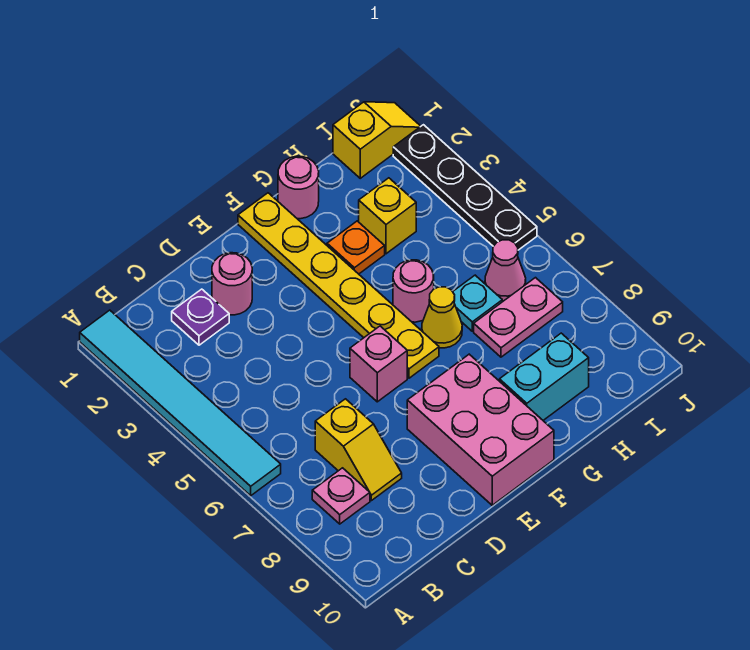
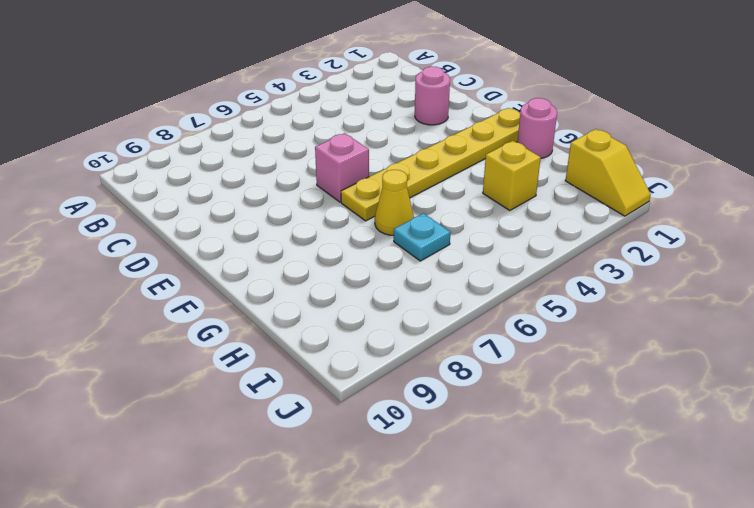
none -> cyan tile A1:A6 level 1
none -> pink plate B8 level 1
none -> purple plate C2 level 1

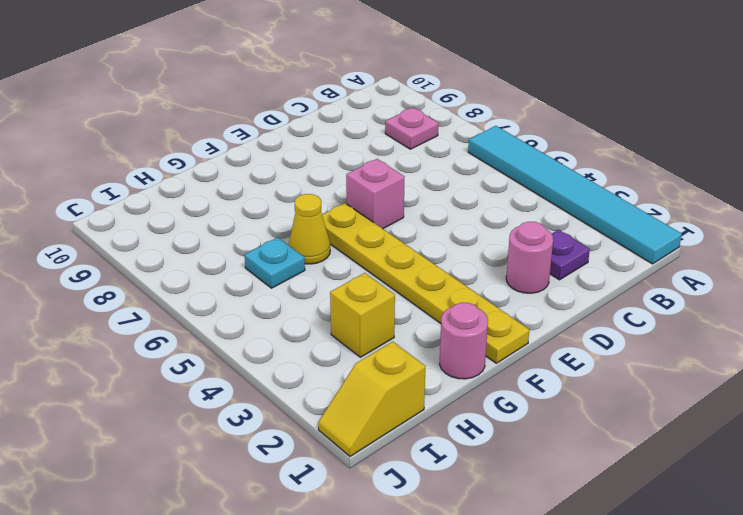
none -> yellow slope C7:C8 level 1 top 7
none -> pink brick E8:F10 level 1
none -> orange plate G3 level 1

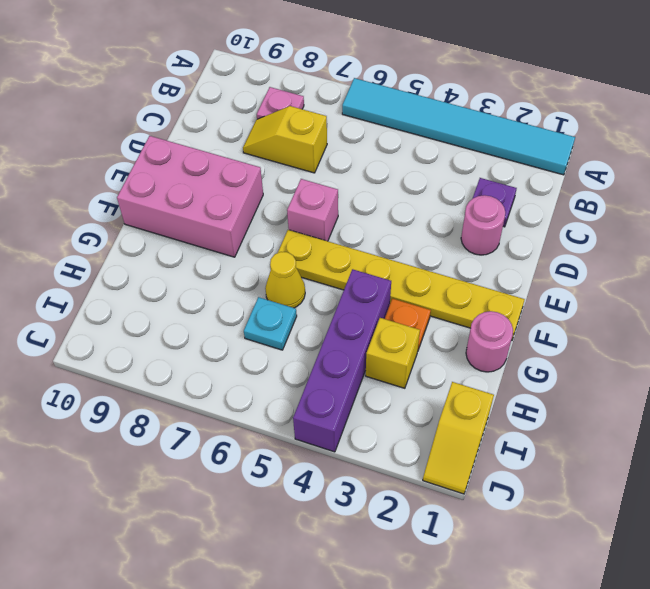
purple brick G4:J4 level 1 -> black plate J2:J5 level 1
none -> pink round brick G5 level 1
none -> cyan brick G9:H9 level 1
none -> pink plate H7:I7 level 1

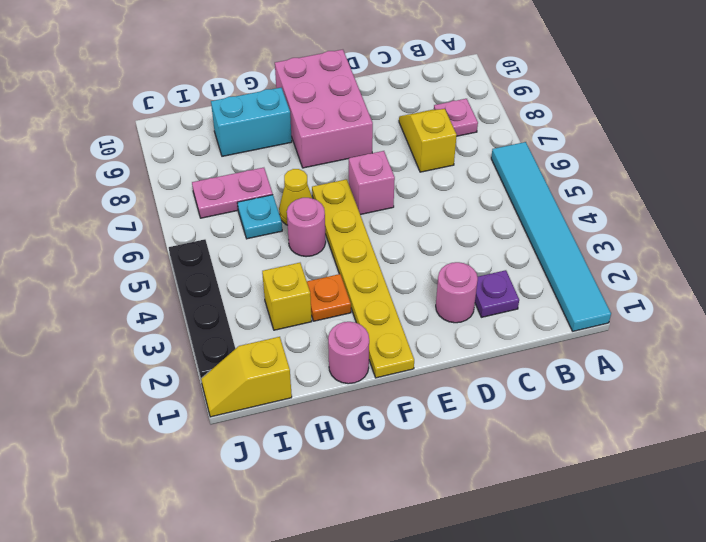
none -> pink cone I6 level 1

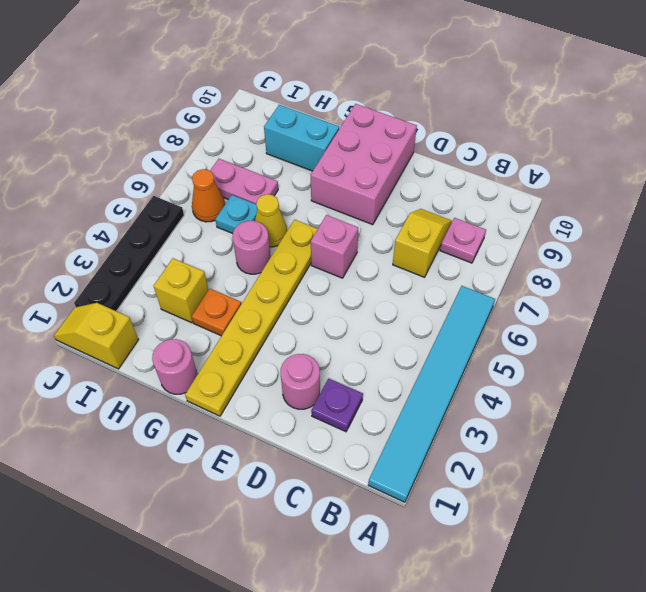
orange cone I6 level 1 -> pink cone I6 level 1

